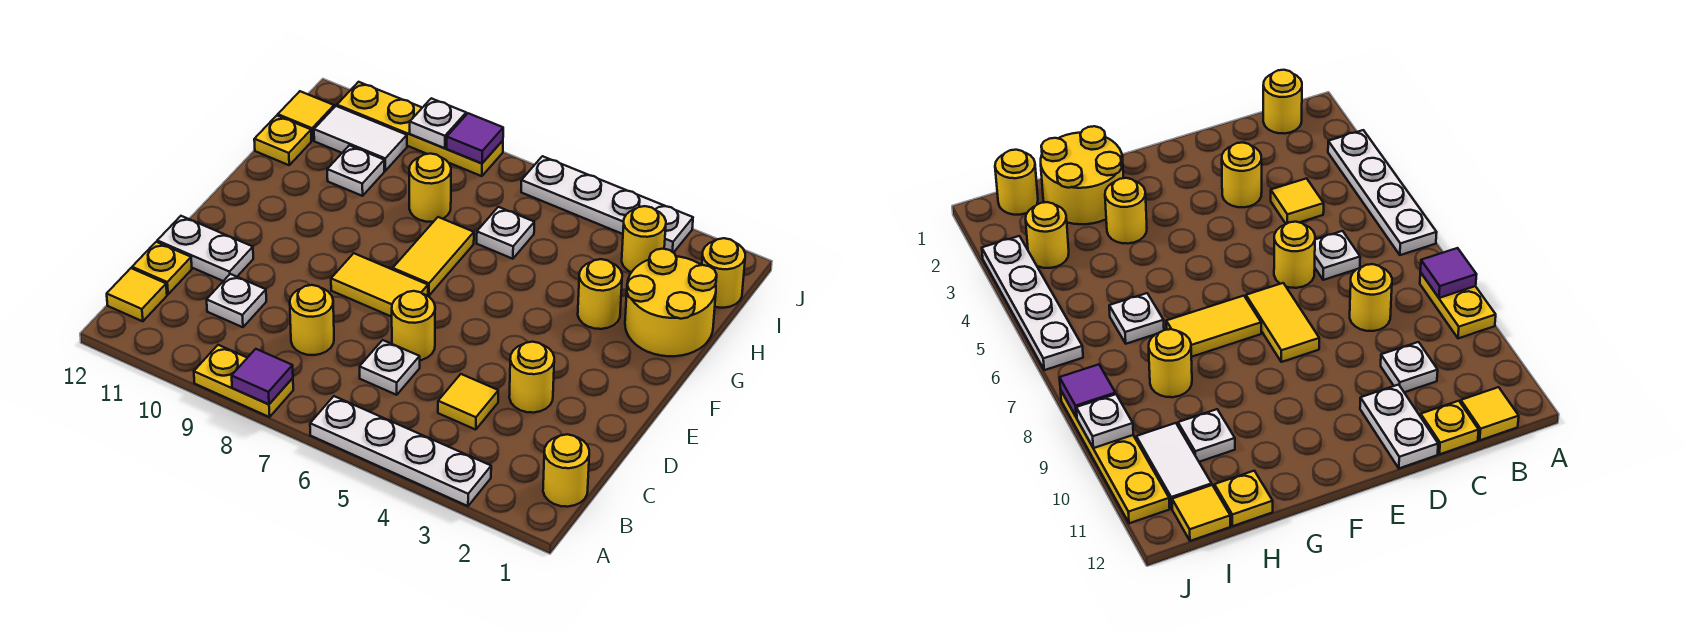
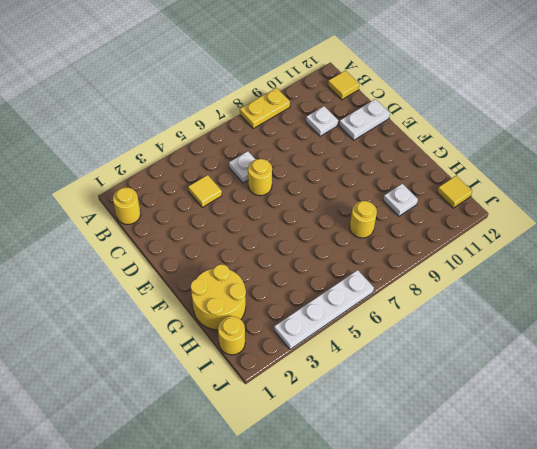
none -> white plate A3:A6 level 1
none -> yellow round brick C8 level 1
none -> yellow plate C12 level 1

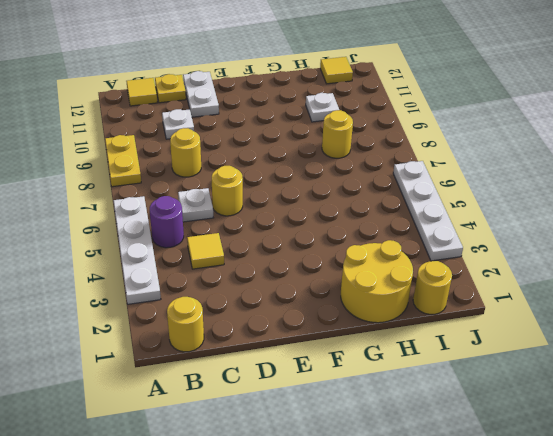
purple round brick B5 level 1 -> none
none -> yellow round brick D3 level 1
none -> yellow tile E7:E8 level 1
none -> yellow tile F7:G7 level 1

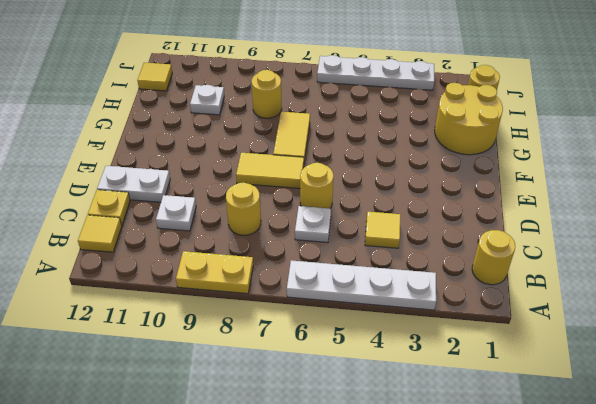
none -> yellow round brick D3 level 1
none -> yellow round brick G3 level 1
none -> white plate H6 level 1

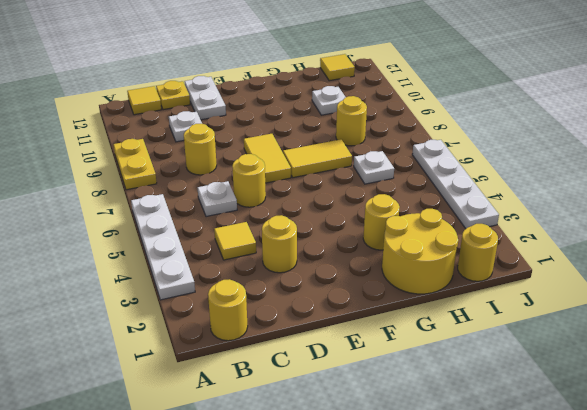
none -> yellow plate H12 level 1
none -> yellow round brick I3 level 1
none -> white tile I10:I11 level 1

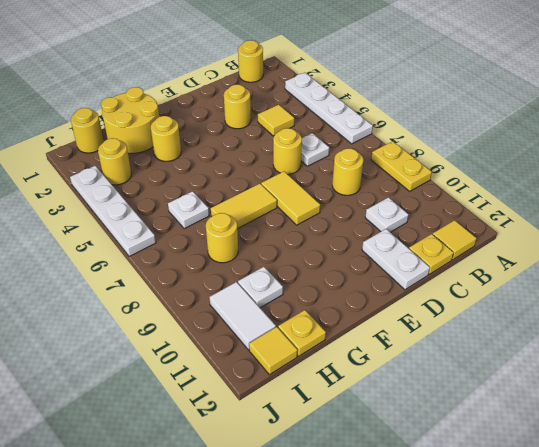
none -> yellow plate J8:J11 level 1
none -> purple tile A8 level 2
none -> purple tile J8 level 2

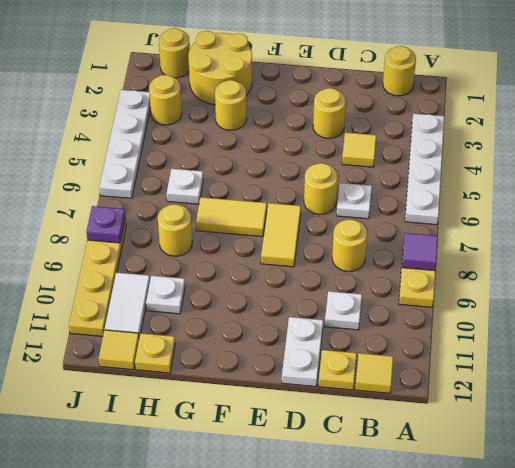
purple plate J8 level 2 -> purple tile J8 level 2
none -> white plate J9 level 2

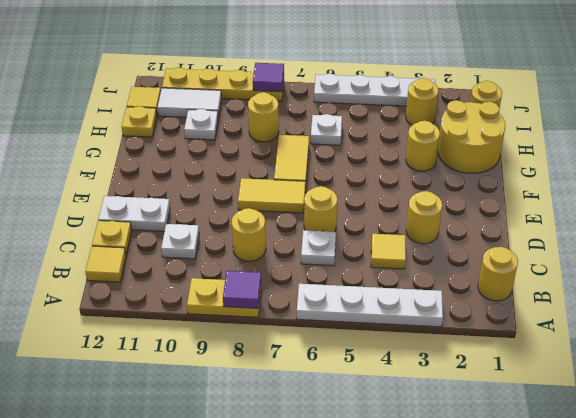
none -> white plate J9 level 2

